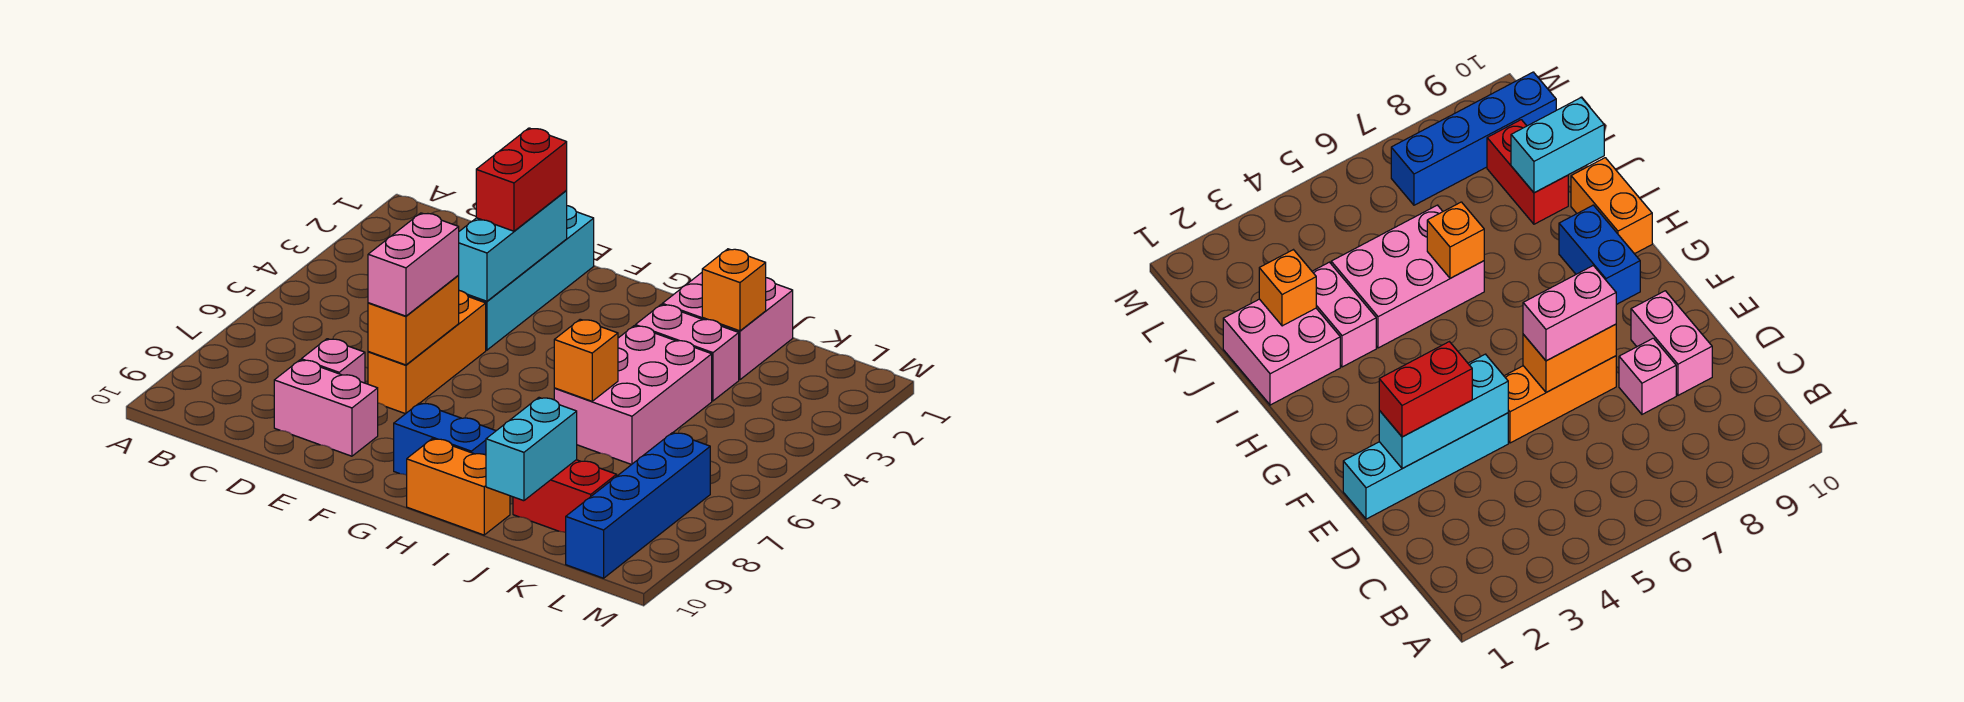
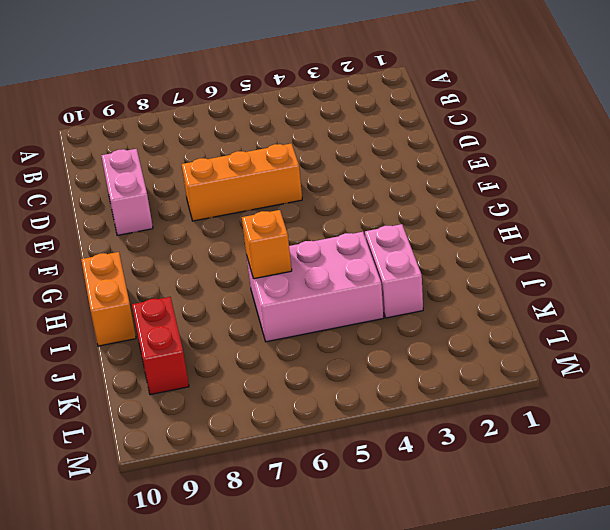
none -> pink brick D8 level 1
none -> cyan brick E1:E4 level 1
none -> blue brick G9:H9 level 1

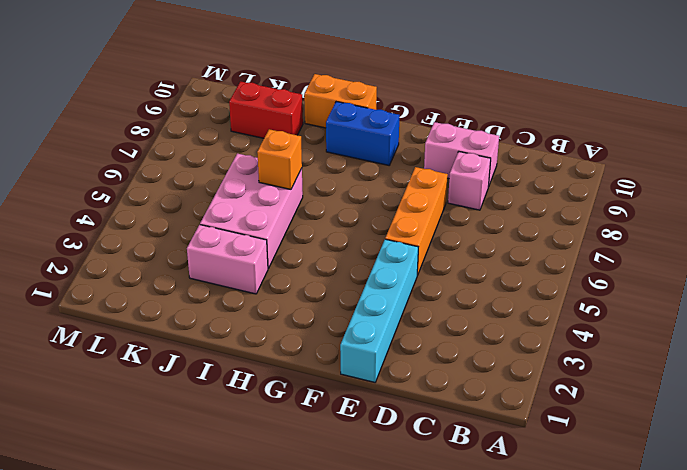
none -> pink brick I1:J2 level 1
none -> blue brick L7:L10 level 1
none -> cyan brick E2:E4 level 2

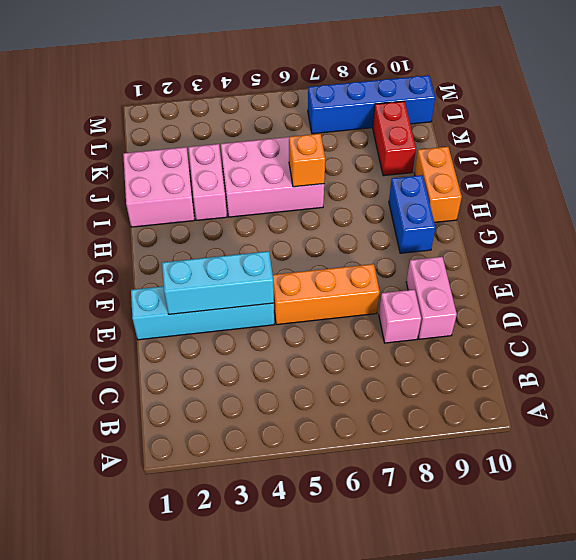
none -> orange brick E6:E7 level 2
none -> orange brick J2 level 2
none -> cyan brick J9:J10 level 2

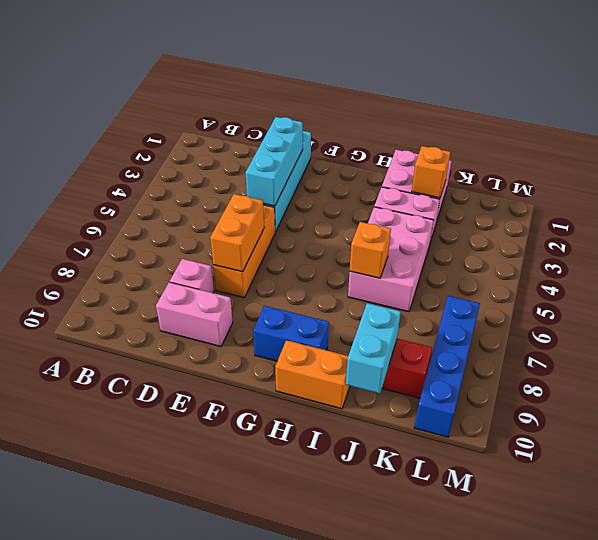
none -> red brick E2:E3 level 3
none -> pink brick E6:E7 level 3

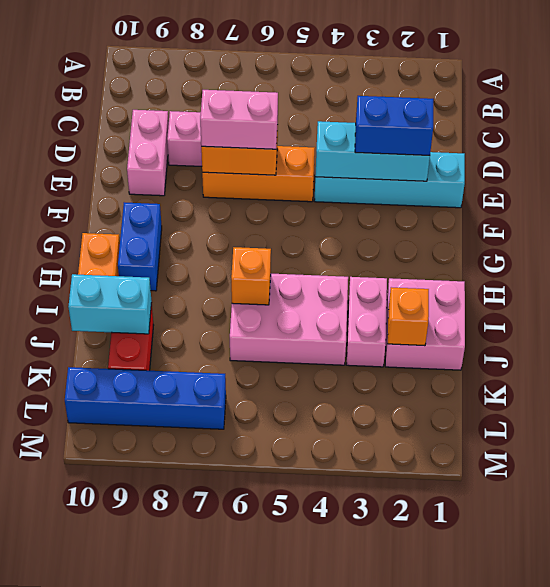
blue brick E2:E3 level 3 -> red brick E2:E3 level 3

